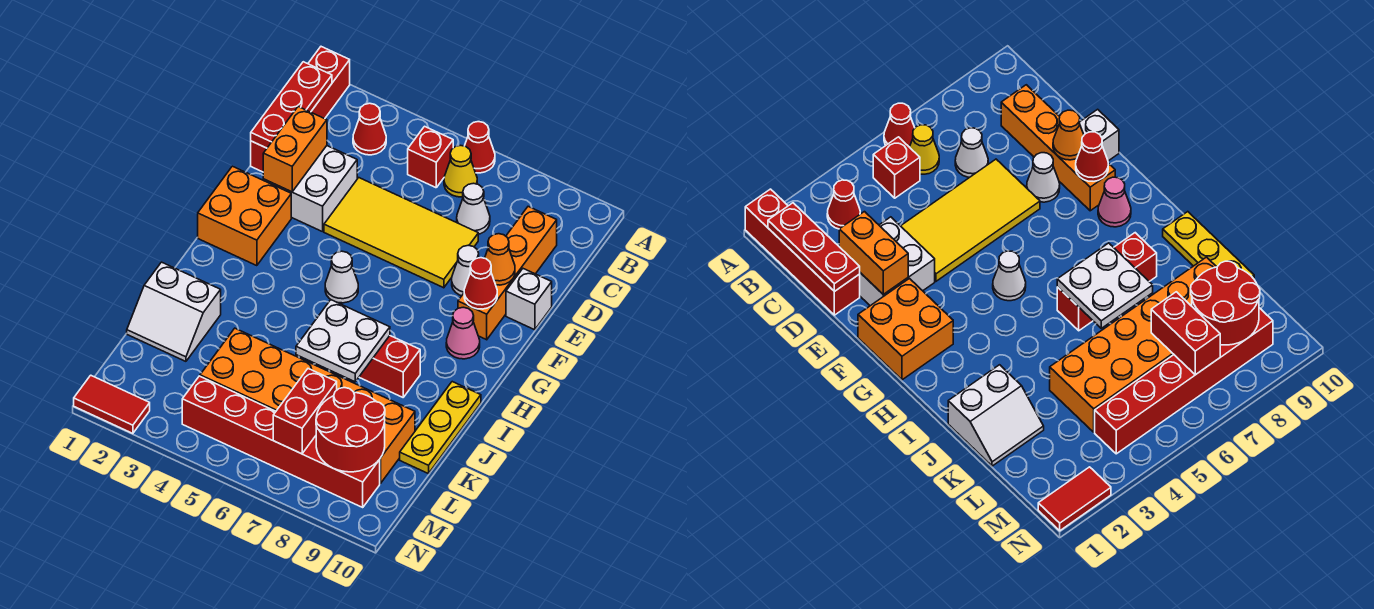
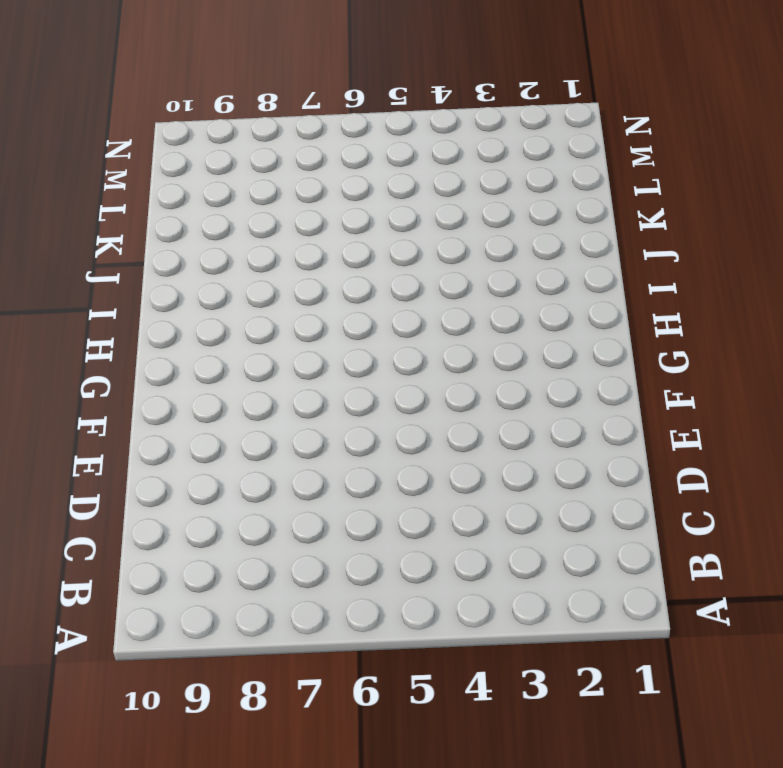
none -> red brick A1:D1 level 1
none -> red cone A6 level 1
none -> red cone B3 level 1

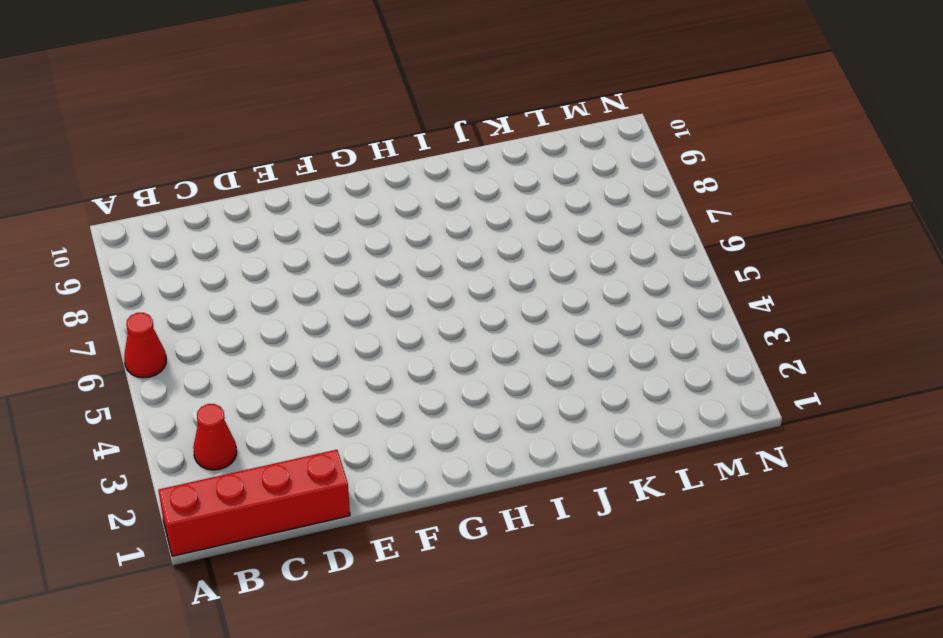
none -> red brick B5 level 1
none -> yellow cone B6 level 1
none -> white cone C7 level 1

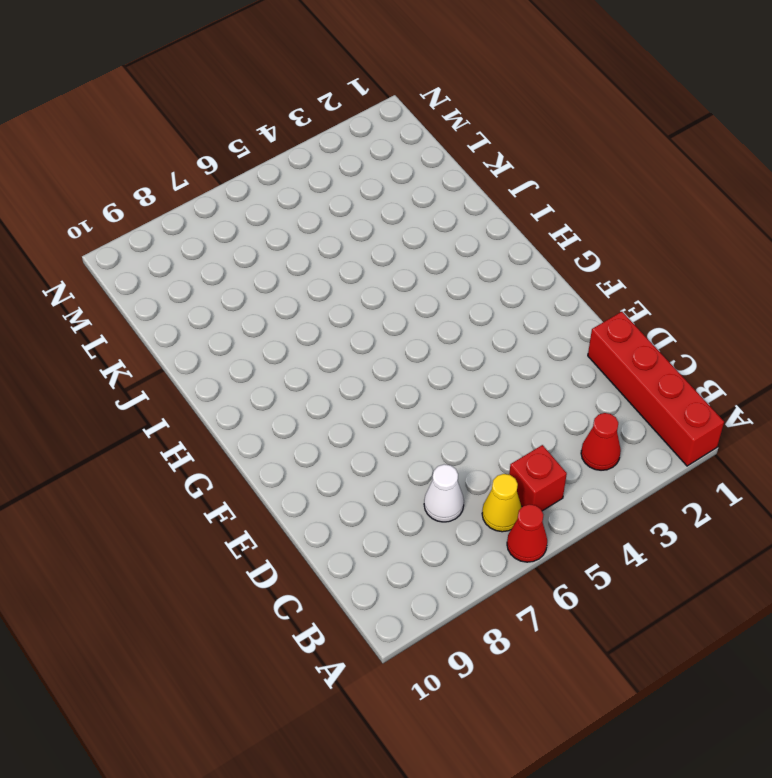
none -> orange brick C9:F9 level 1
none -> white brick D2:E3 level 1
none -> yellow tile D4:E7 level 1

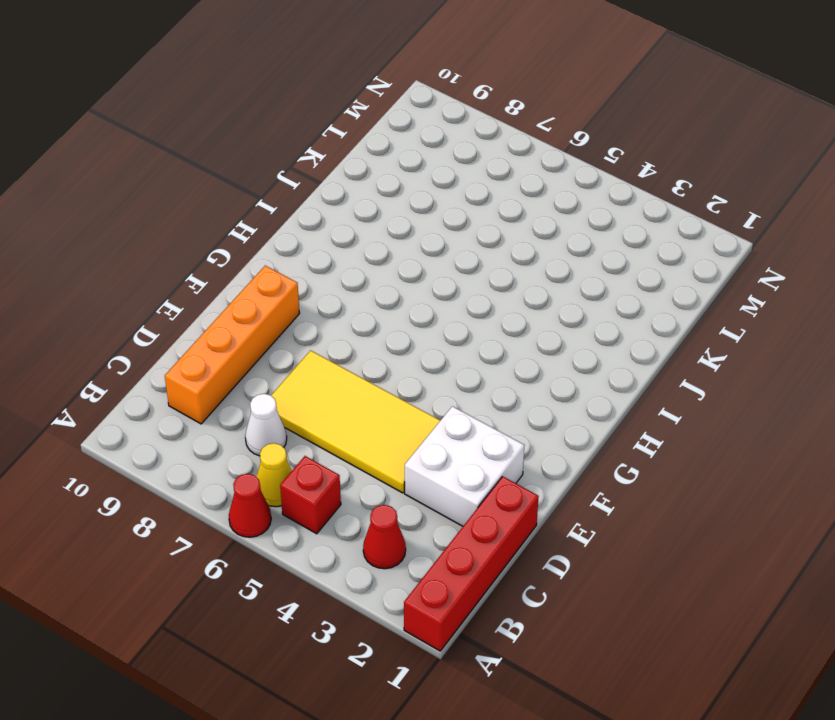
none -> white cone E8 level 1
none -> white brick E10 level 1
none -> orange brick F1:G2 level 1

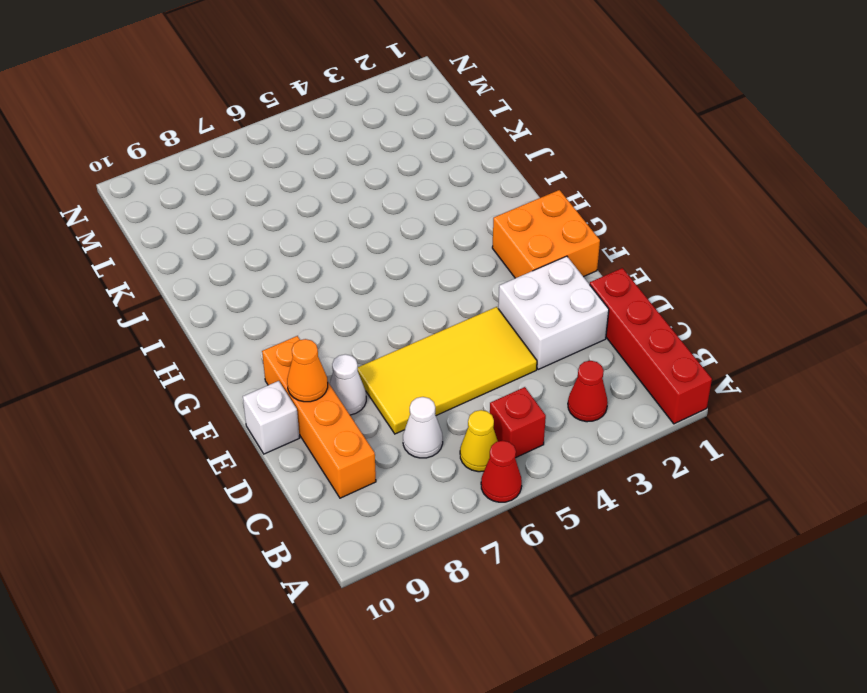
none -> white cone G5 level 1
none -> pink cone G9 level 1
none -> red brick I6:I8 level 1

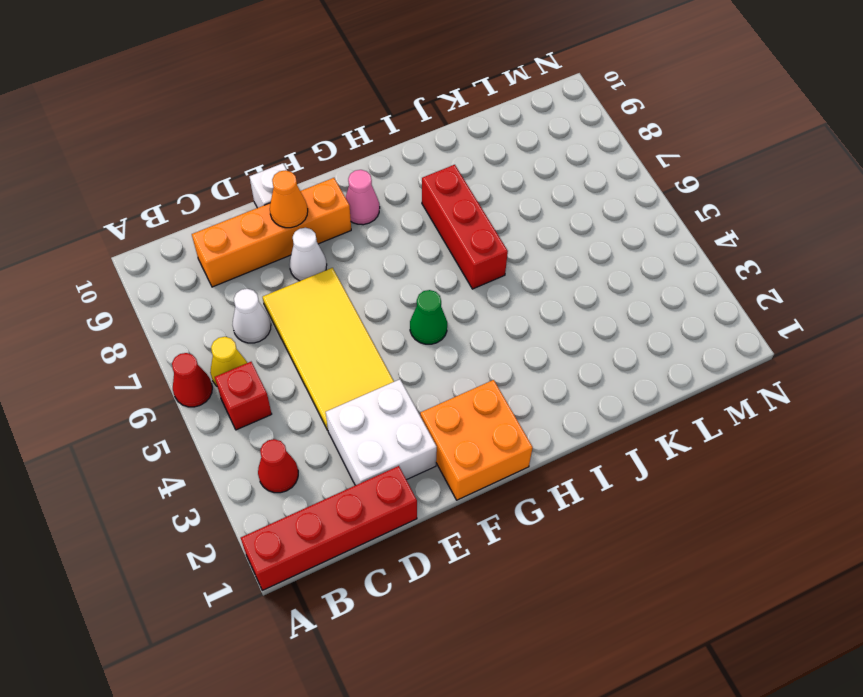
green cone G5 level 1 -> white cone G5 level 1
none -> yellow plate I10:K10 level 1
none -> white slope J1:K2 level 1 top J
none -> orange brick K4:L9 level 1

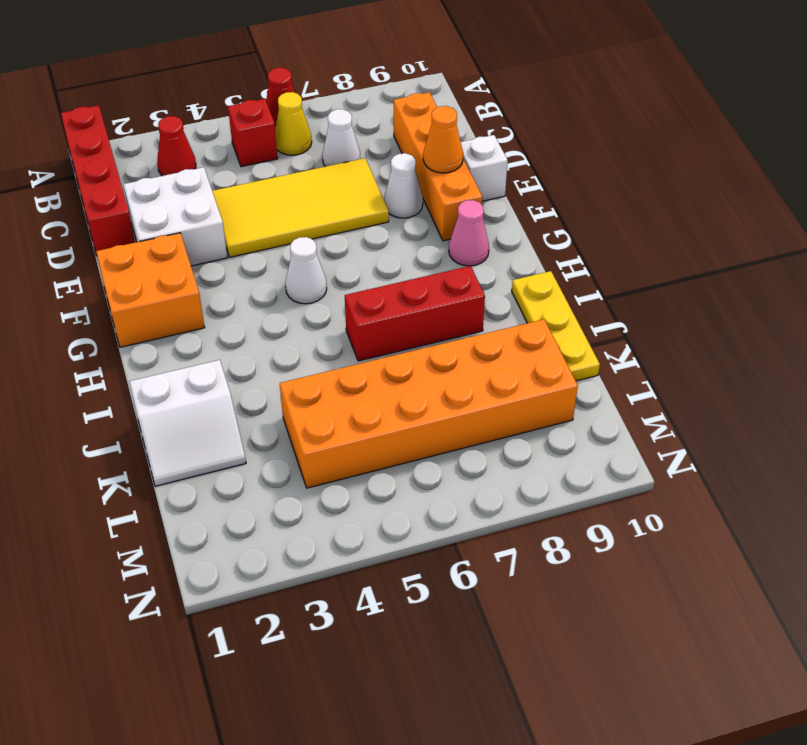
none -> red brick M4:M9 level 1
none -> red tile N1:N2 level 1
none -> red plate B1:D1 level 2

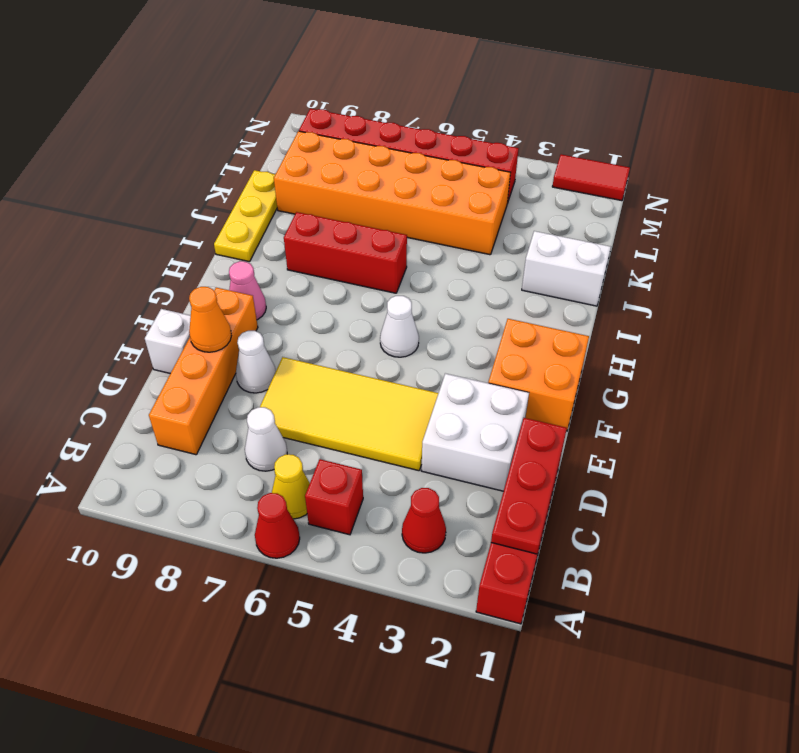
none -> orange brick D2:E2 level 2
none -> red cone F9 level 2
none -> white plate I6:J7 level 2

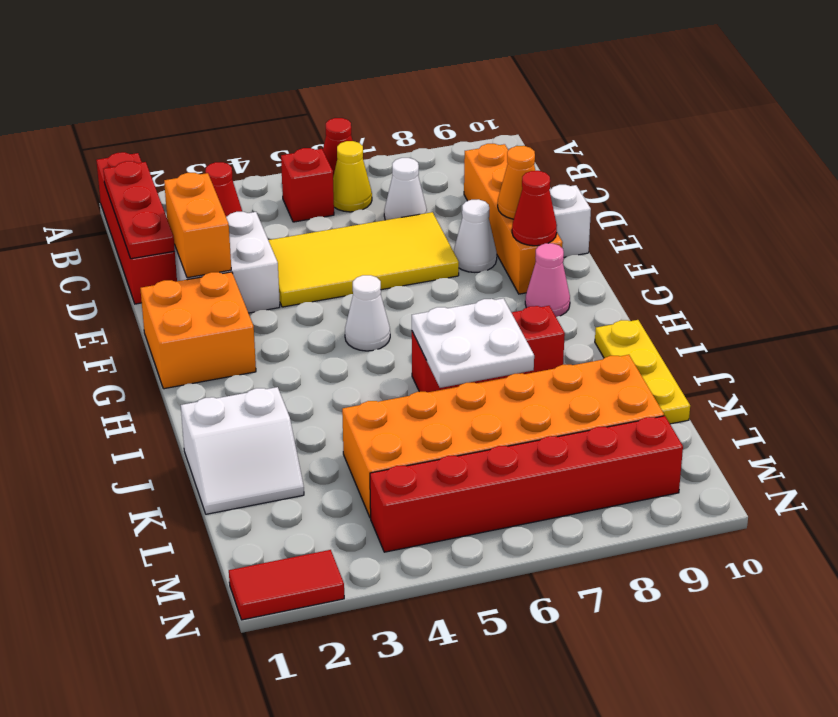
none -> red brick L7:M7 level 2
none -> red round brick L8:M9 level 2

